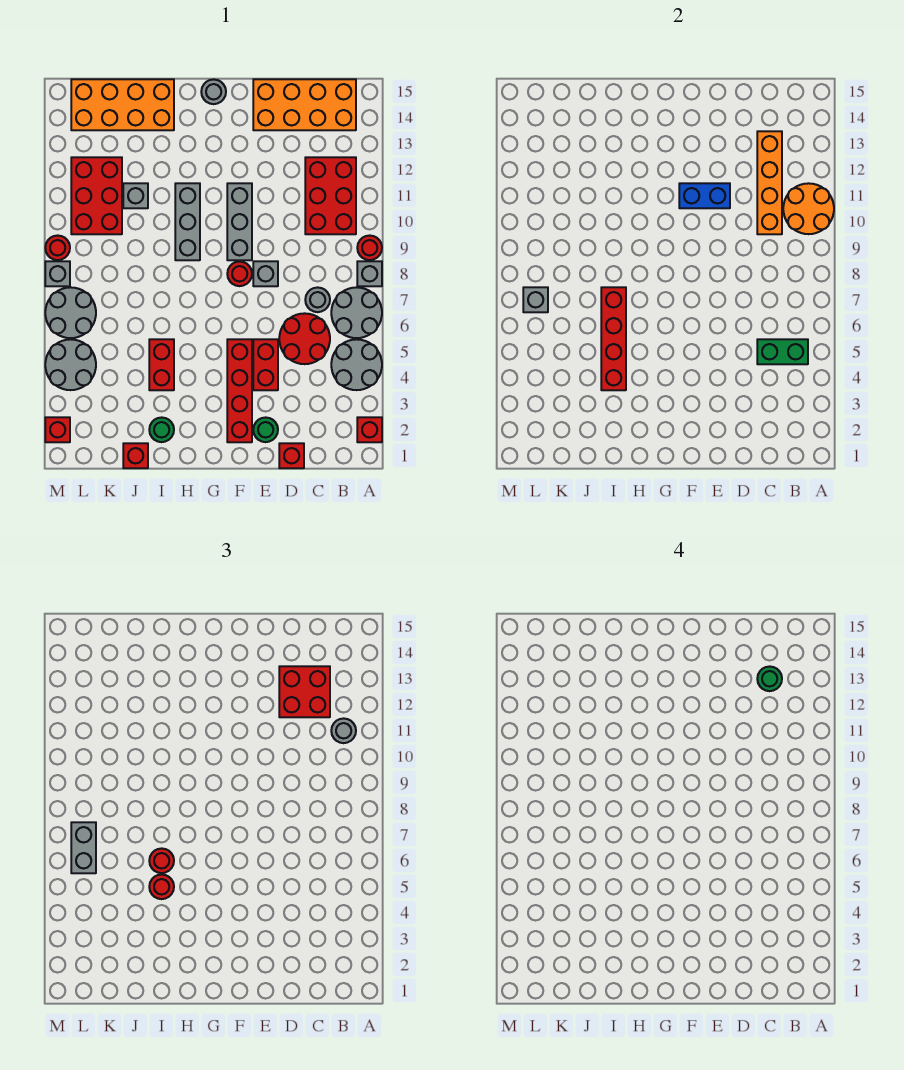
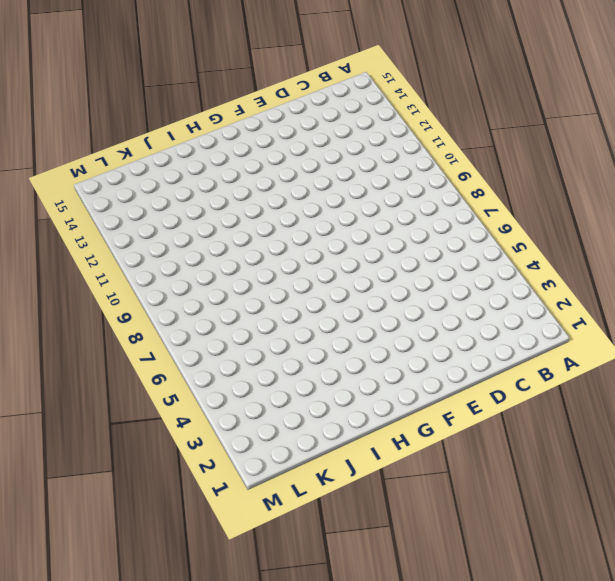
none -> red brick A2 level 1
none -> grey round brick A4:B5 level 1
none -> grey round brick A6:B7 level 1
none -> grey brick A8 level 1

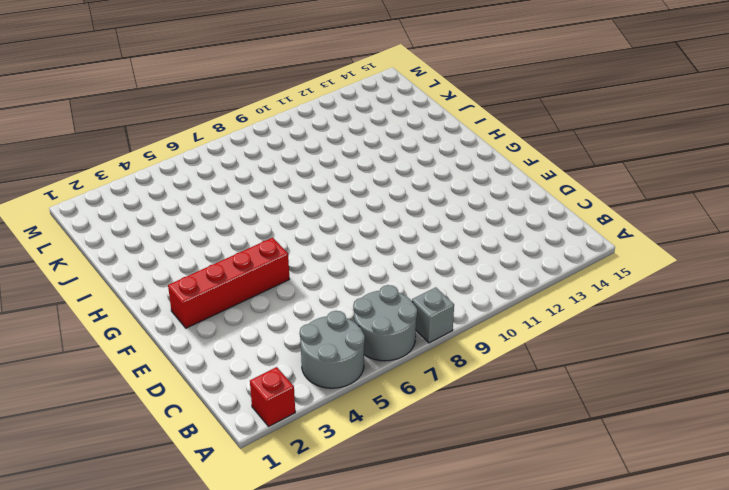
none -> red round brick A9 level 1
none -> red brick B10:C12 level 1
none -> orange brick B14:E15 level 1
none -> red round brick C5:D6 level 1

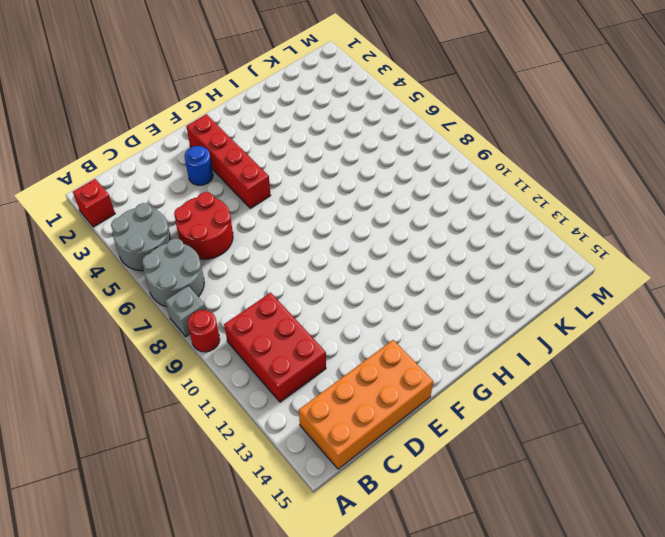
blue round brick E3 level 1 -> none
none -> grey round brick C7 level 1
none -> red brick D1 level 1
none -> green round brick E2 level 1
none -> red brick E4:E5 level 1

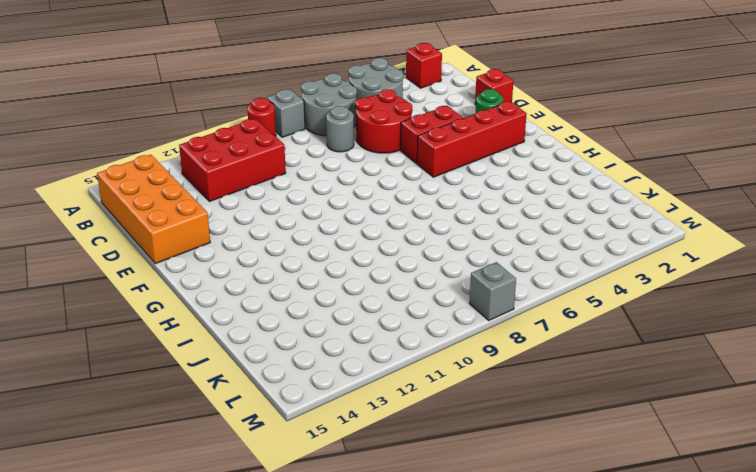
none -> grey brick E8 level 1
none -> red round brick F8 level 1
none -> grey brick F9:F11 level 1
none -> grey round brick G15 level 1

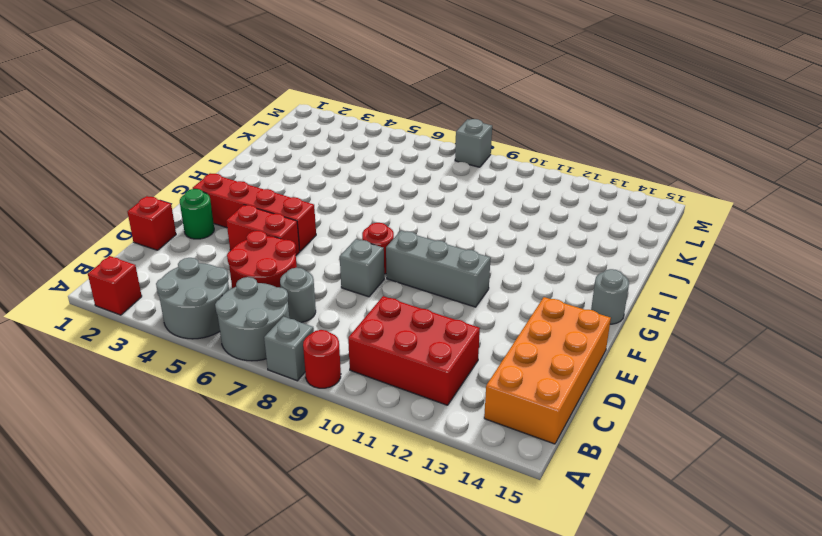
none -> grey brick H9:H11 level 1
none -> green round brick I2 level 1
none -> red brick I4:I5 level 1
none -> orange brick I14:L15 level 1

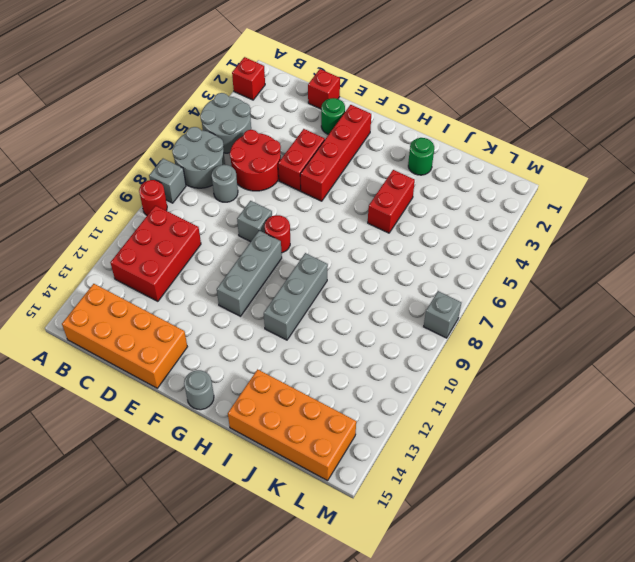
none -> red brick J1 level 1
none -> grey brick J11 level 1
none -> red brick K10:L12 level 1
none -> grey round brick L4:M5 level 1

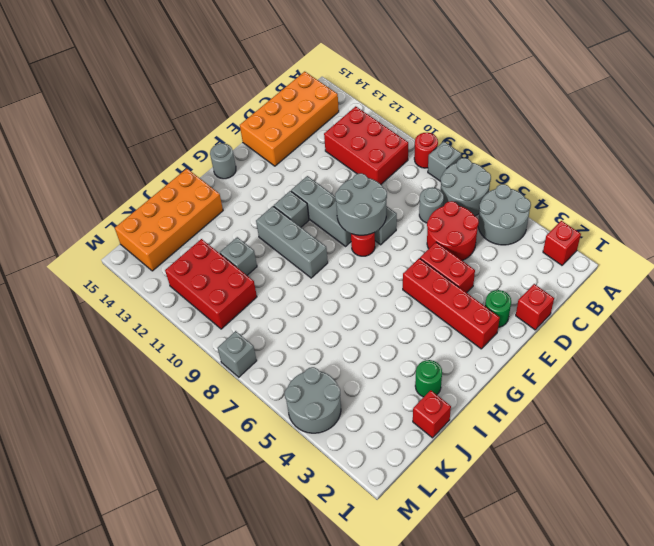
grey round brick E8:F9 level 2 -> grey round brick L6:M7 level 1
grey brick G11 level 1 -> grey brick L7 level 2
none -> red brick I4:I5 level 1
none -> red brick M2 level 1
none -> red round brick M9 level 1
none -> orange round brick A10:B11 level 2

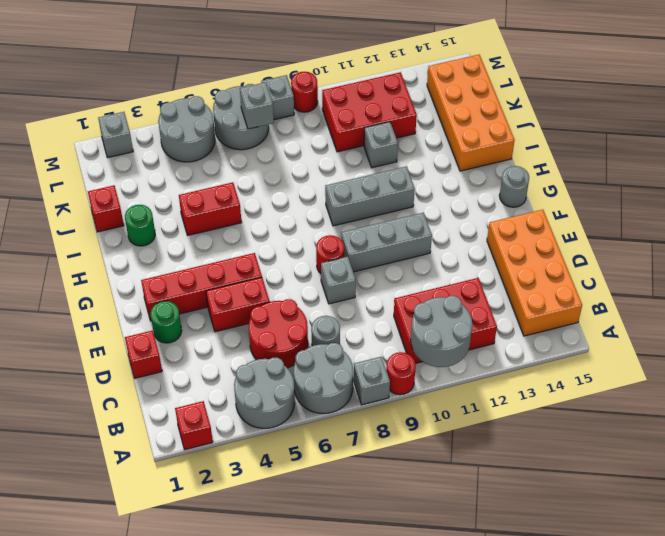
grey round brick A10:B11 level 2 -> orange round brick A10:B11 level 2
grey brick M2 level 1 -> red brick M2 level 1
none -> green brick B5:C5 level 2
none -> orange brick C10:C13 level 2
none -> blue brick E11:F11 level 2
none -> red brick I4:I7 level 2

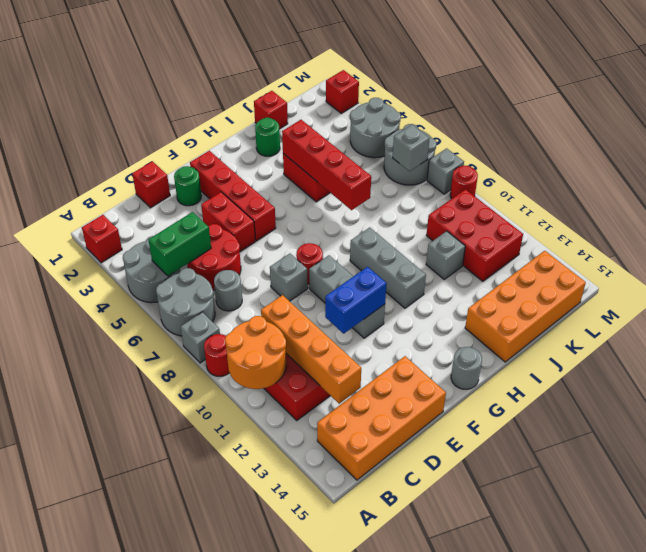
none -> grey round brick B11 level 3
none -> red brick C12:D13 level 3
none -> red round brick I5 level 3
none -> red round brick I6 level 3

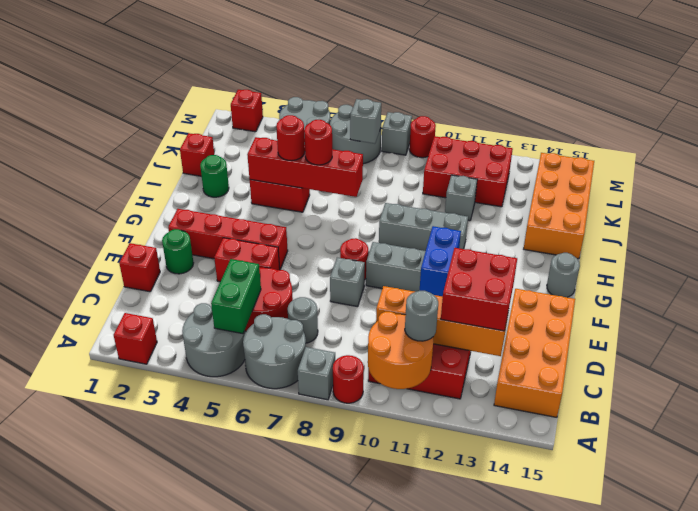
none -> grey brick L6:L7 level 3
none -> green round brick C13 level 4

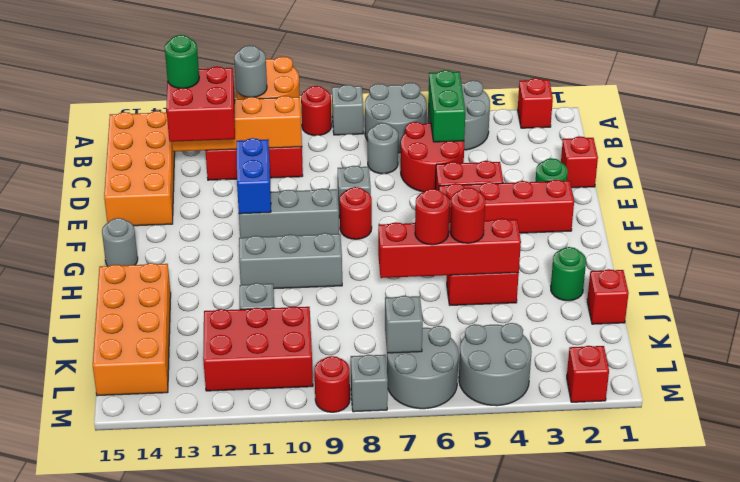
none -> grey brick L6:L7 level 3

